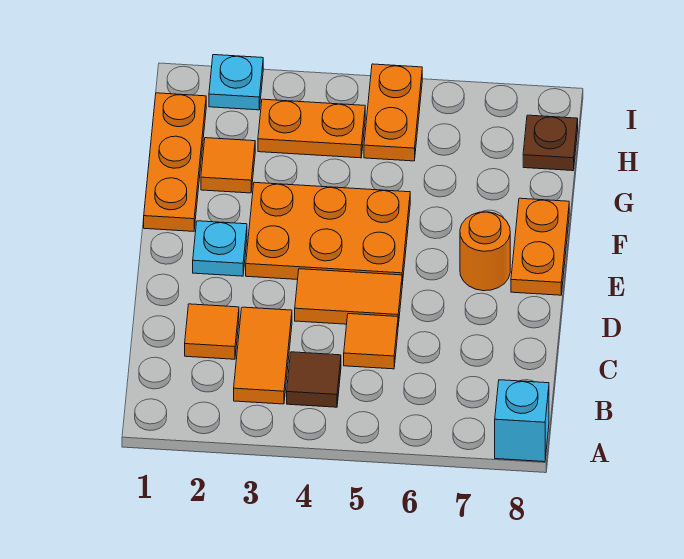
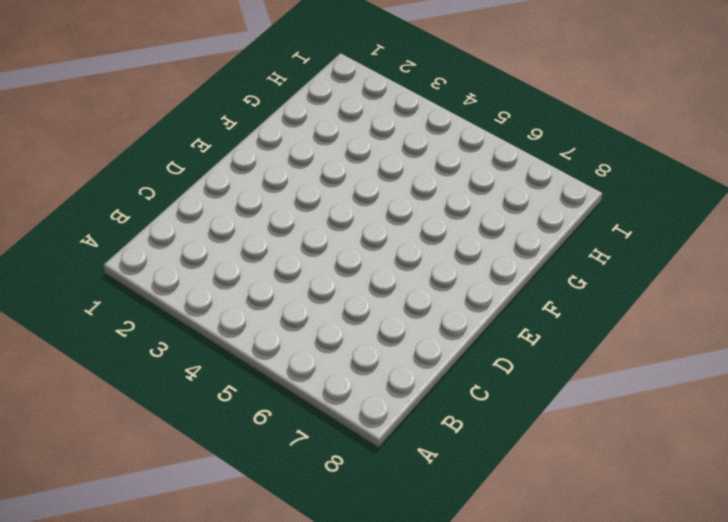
none -> cyan brick A8 level 1
none -> orange tile B3:C3 level 1
none -> brown tile B4 level 1

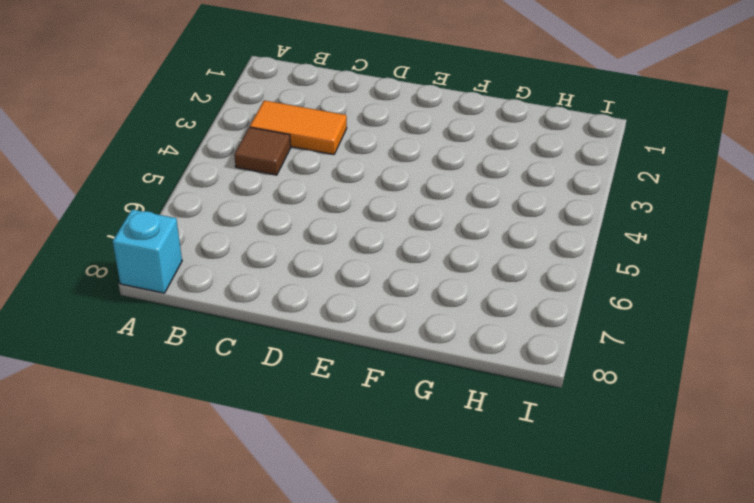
none -> orange tile C2 level 1
none -> orange tile C5 level 1
none -> orange tile D4:D5 level 1

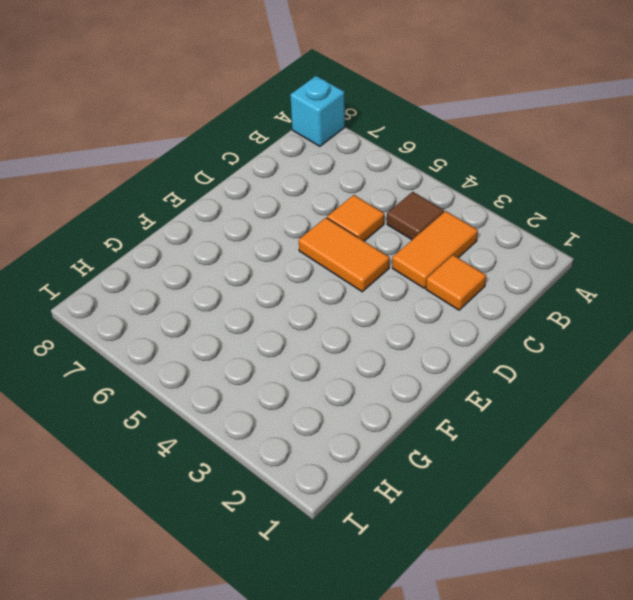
none -> cyan plate E2 level 1
none -> orange plate E3:F5 level 1
none -> orange round brick E7 level 1

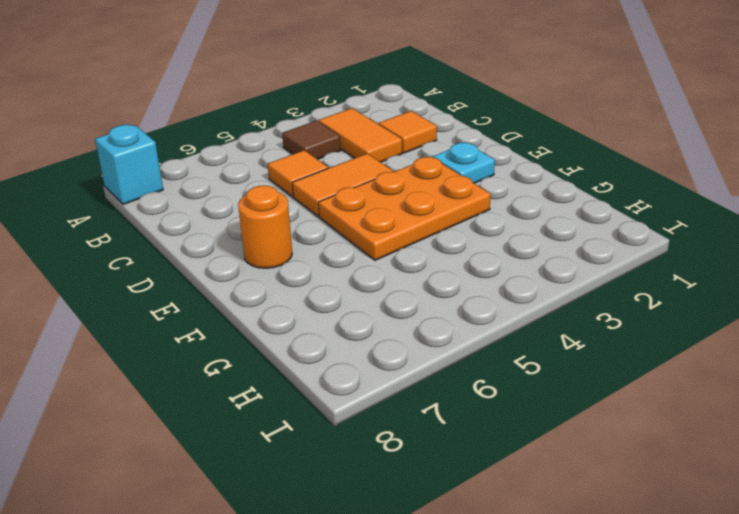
none -> orange plate E8:F8 level 1
none -> orange plate F1:H1 level 1
none -> orange tile G2 level 1

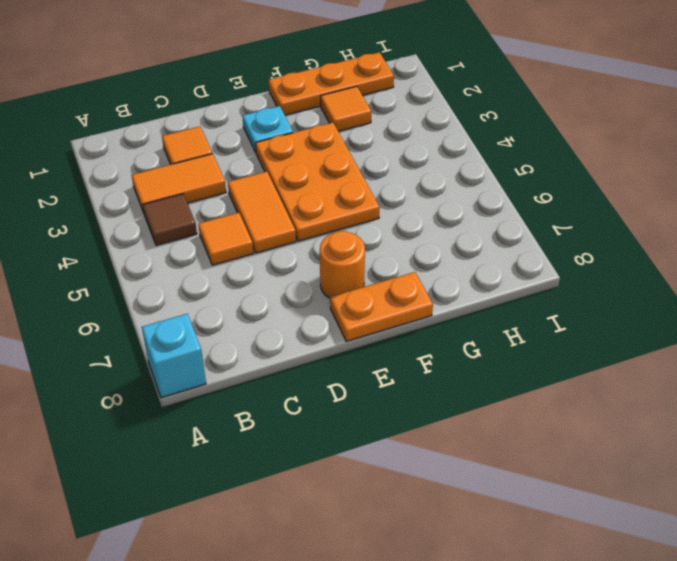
none -> orange plate H3:H4 level 1
none -> orange plate H5:I5 level 1
none -> brown plate H8 level 1

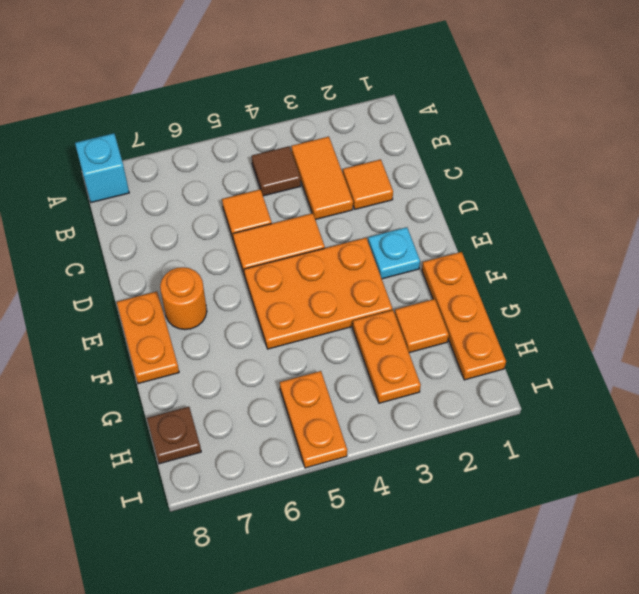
orange plate G3:H3 level 1 -> orange plate H3:H4 level 1
none -> cyan plate I2 level 1

